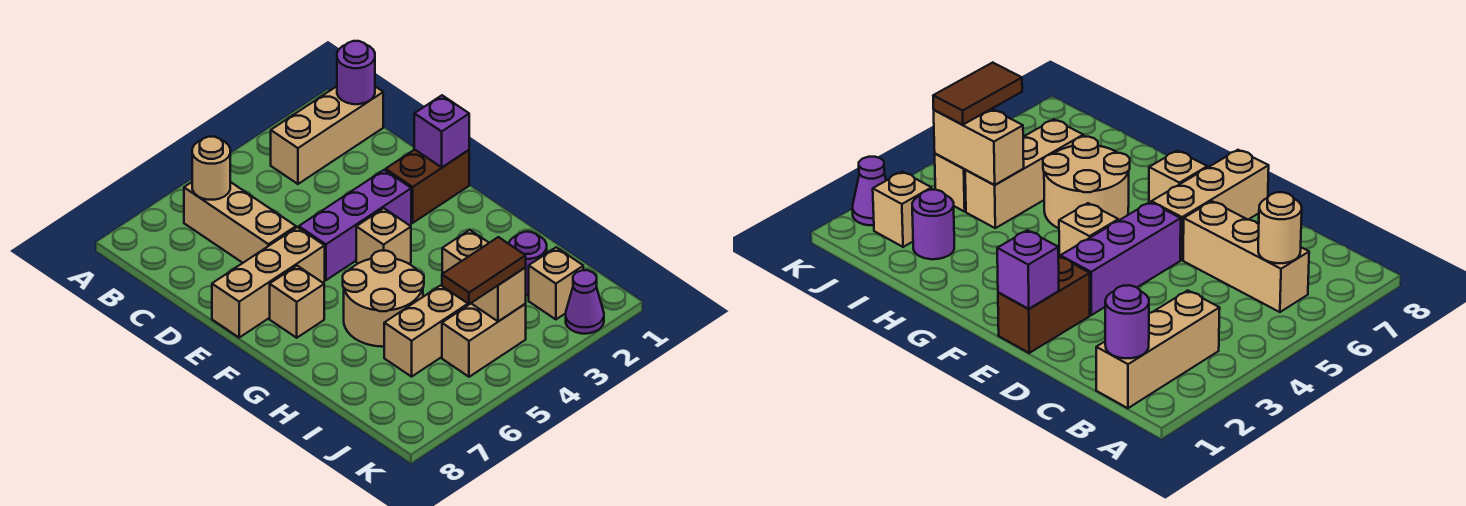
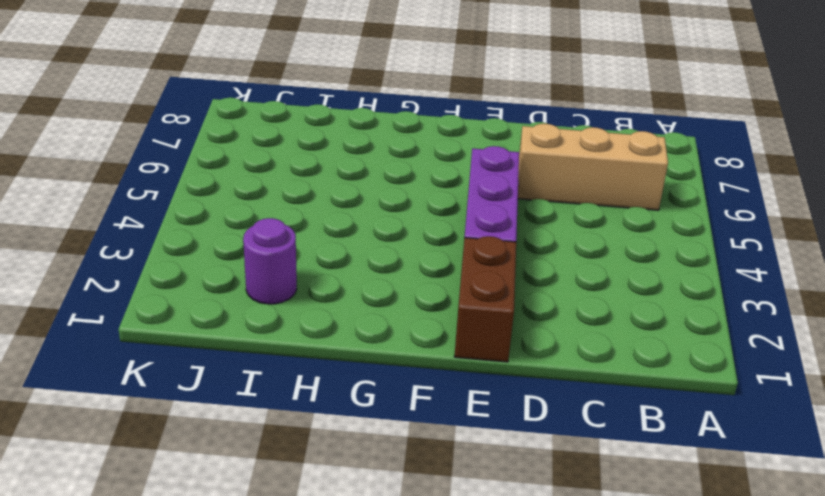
none -> tan brick B1:B3 level 1
none -> tan brick E6:E8 level 1
none -> tan brick F4 level 1

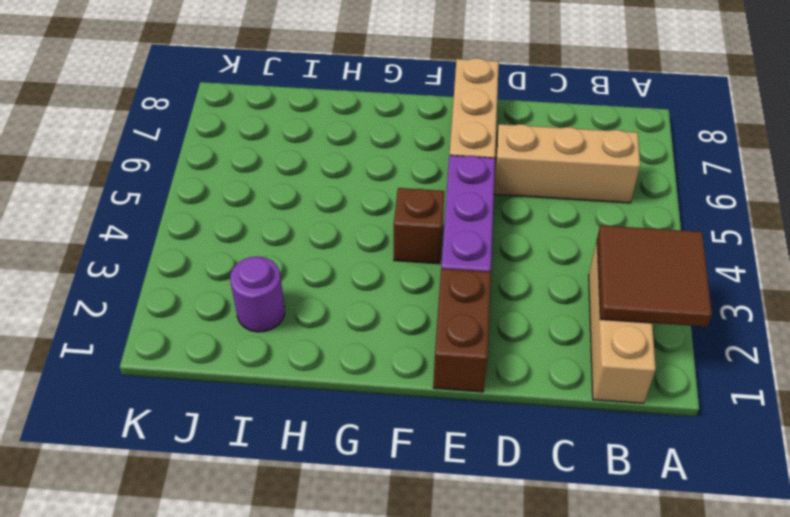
brown tile A2:B3 level 2 -> none
brown brick F4 level 1 -> tan brick F4 level 1
none -> tan brick F7 level 1
none -> tan round brick G5:H6 level 1
none -> tan brick I4:I6 level 1

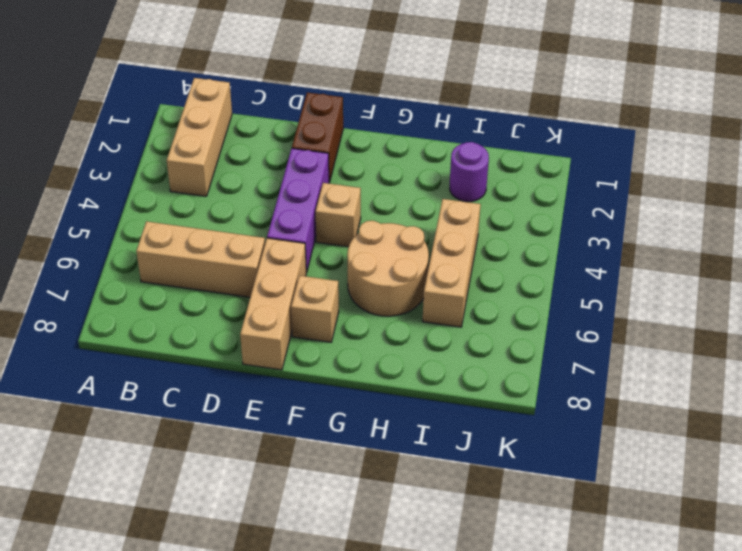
none -> tan brick J2 level 1
none -> tan brick J4:J5 level 1
none -> purple cone K2 level 1

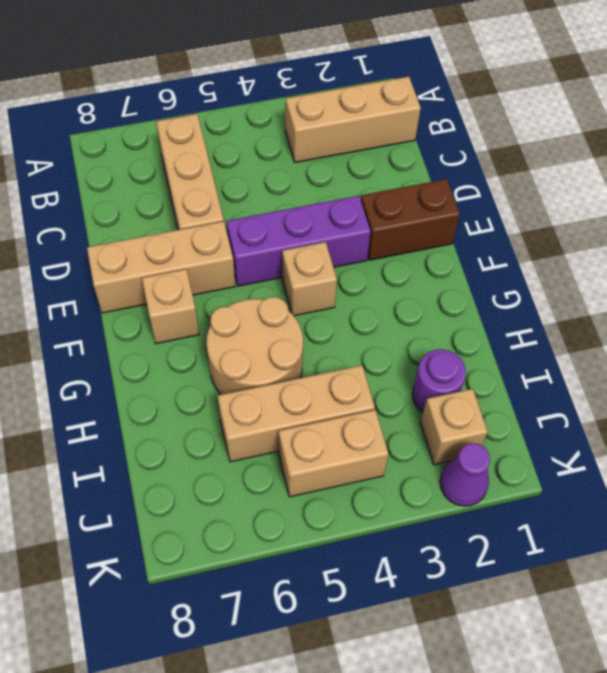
none -> purple round brick B1 level 2
none -> tan round brick B6 level 2
none -> purple brick E1 level 2

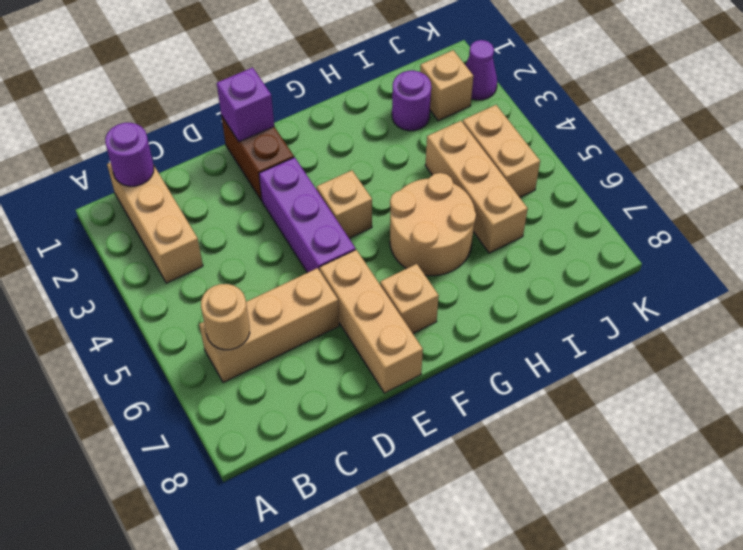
none -> tan brick I4:J4 level 2
none -> brown tile J4:J5 level 3

